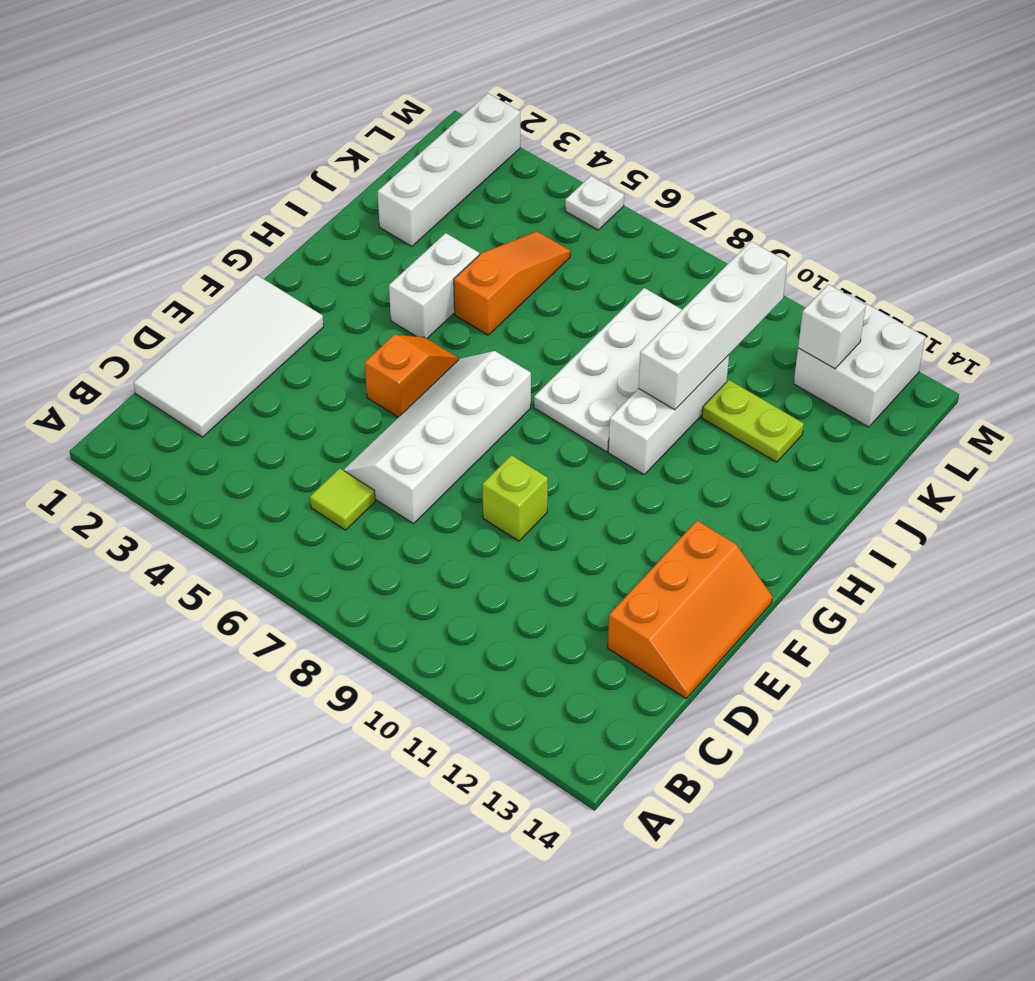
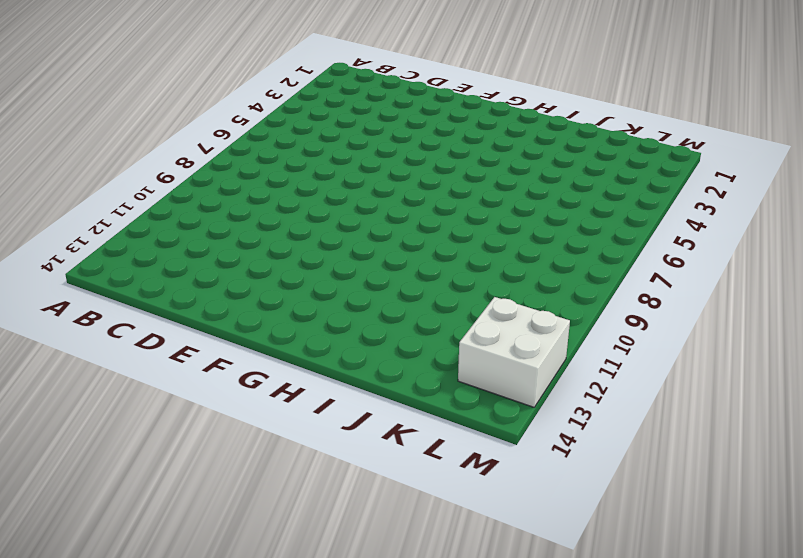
none -> white tile C1:F2 level 1
none -> lime tile C6 level 1
none -> white slope D6:G7 level 1 top 7

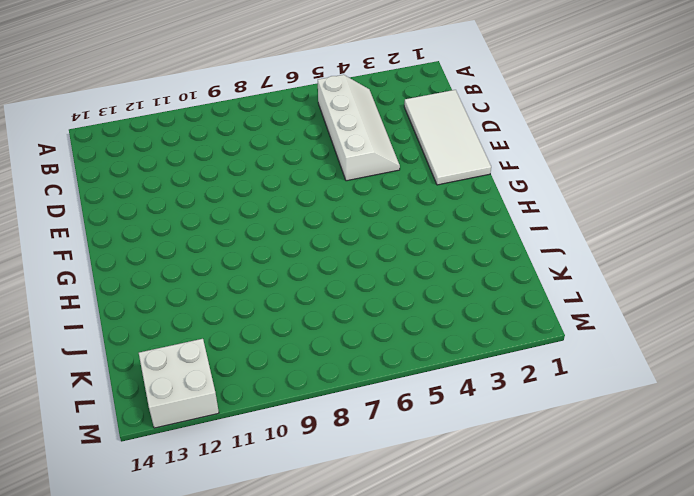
white slope B4:E5 level 1 top 5 -> white slope D6:G7 level 1 top 7
none -> lime tile C6 level 1
none -> orange slope D13:F14 level 1 top 13
none -> lime brick E9 level 1

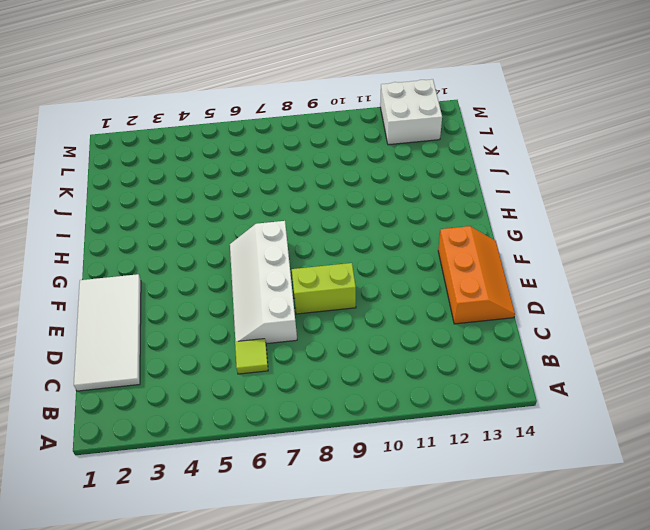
lime brick E8:E9 level 1 -> lime brick E9 level 1
none -> orange slope F5:G5 level 1 top F
none -> white brick H4:I4 level 1
none -> white plate H8:K9 level 1

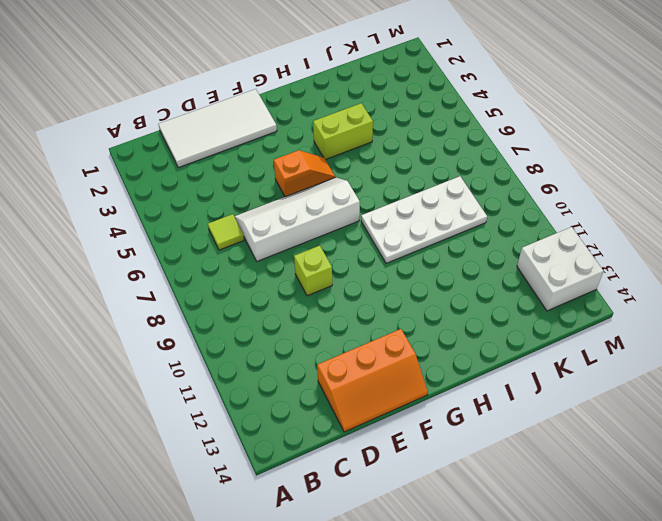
lime brick H4:I4 level 1 -> white brick H4:I4 level 1
none -> white brick H10:J10 level 1
none -> orange slope I5:K5 level 1 top I
none -> white brick J2:M2 level 1

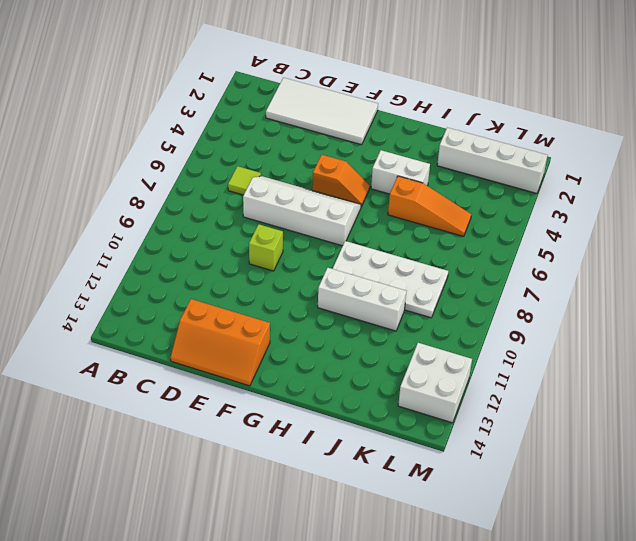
none -> lime plate J11:J12 level 1
none -> white plate M5 level 1
none -> white brick I10:L10 level 2

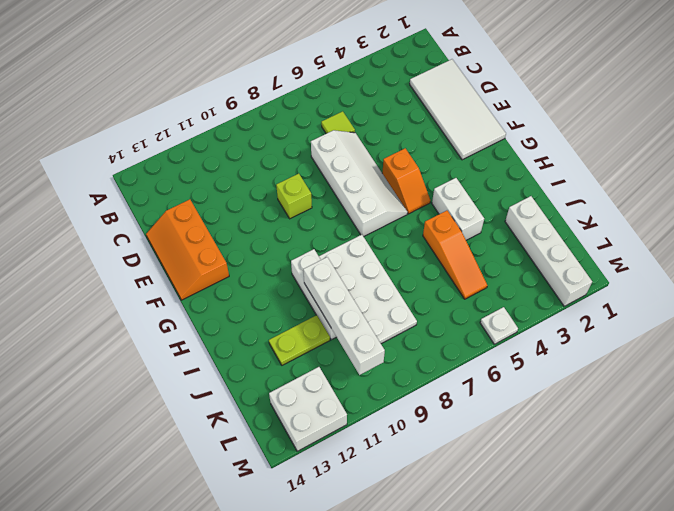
none -> white brick L12 level 2

